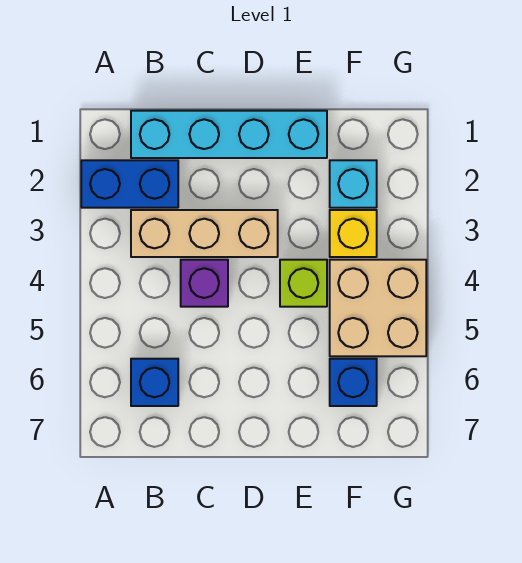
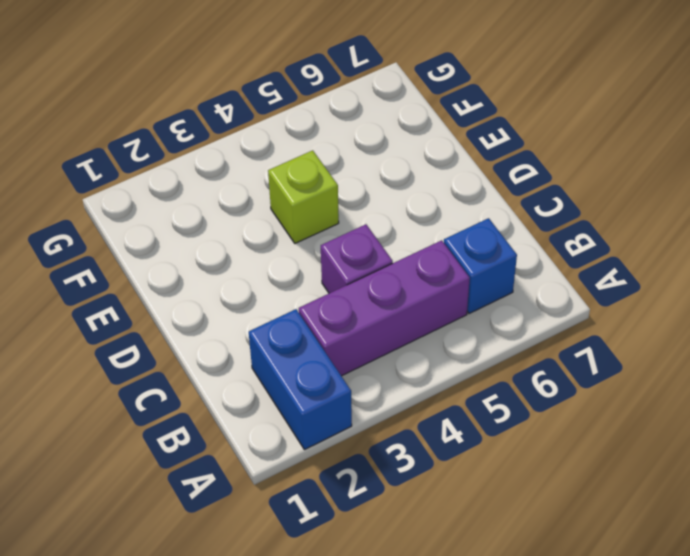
purple brick B3:B5 level 1 -> tan brick B3:D3 level 1
none -> cyan brick B1:E1 level 1
none -> cyan brick F2 level 1

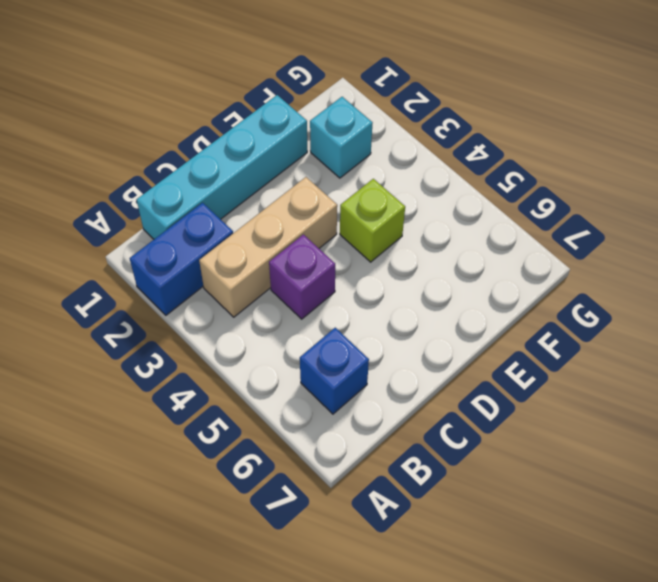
none -> yellow brick F3 level 1
none -> tan brick F4:G5 level 1

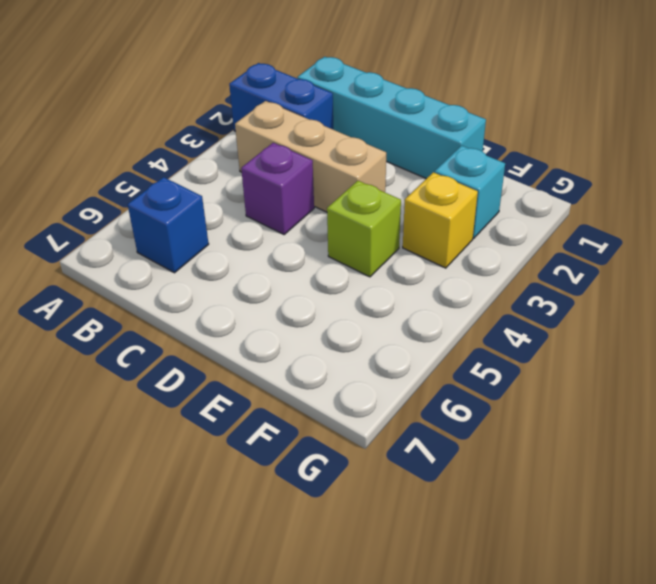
none -> tan brick F4:G5 level 1
none -> blue brick F6 level 1

